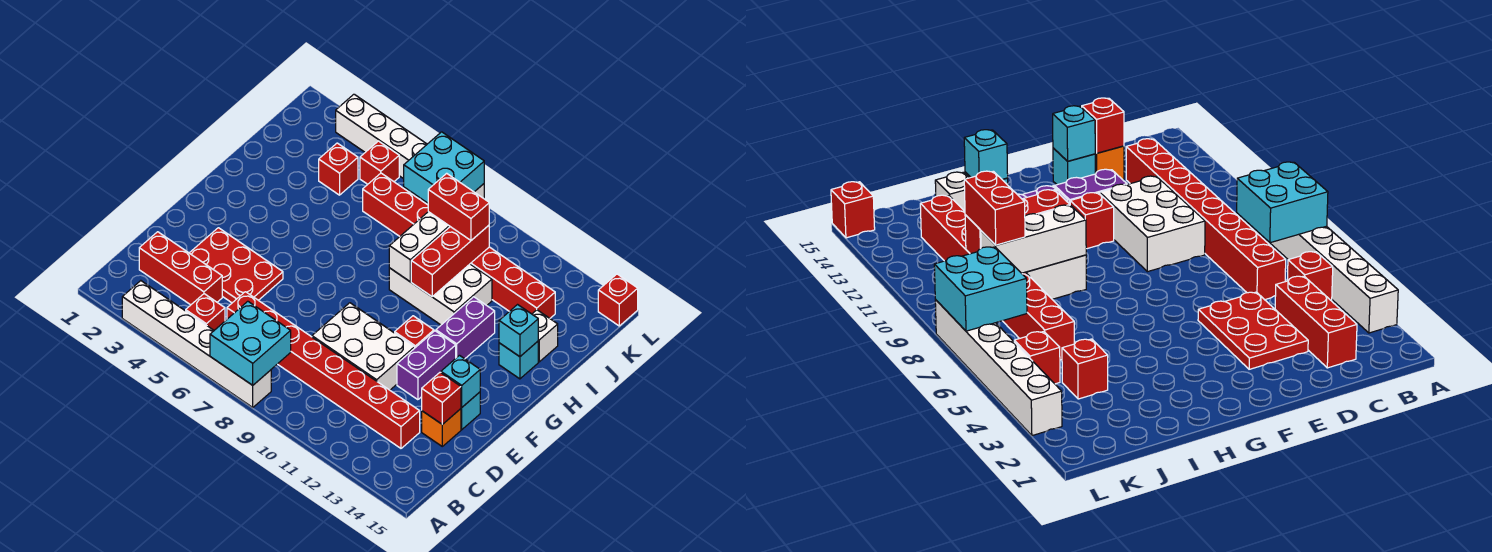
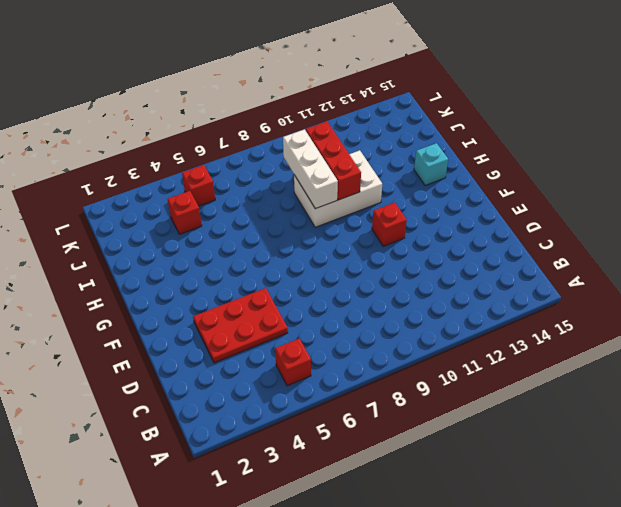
none -> white brick A3:A8 level 1
none -> red brick C2:C4 level 1
none -> red brick C6:C13 level 1

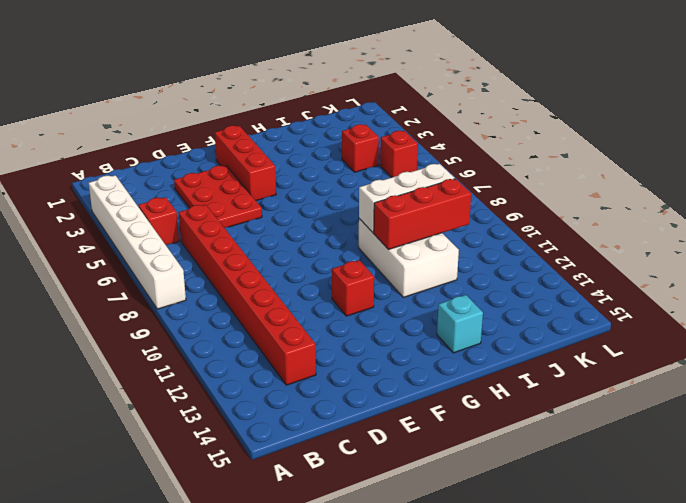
red brick F2:F4 level 1 -> red brick C2:C4 level 1
none -> white brick D9:E11 level 1
none -> orange brick D14 level 1
none -> purple brick E12:F12 level 1

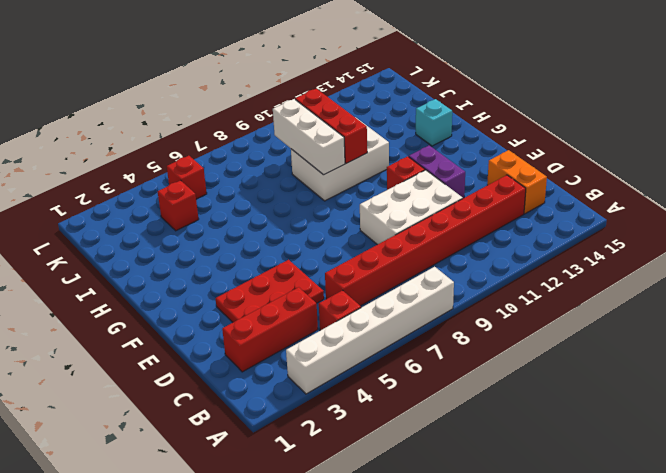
orange brick C14:D14 level 1 -> orange brick D14 level 1
none -> cyan brick E14 level 1
none -> purple brick G12:H12 level 1
none -> white brick I14 level 1

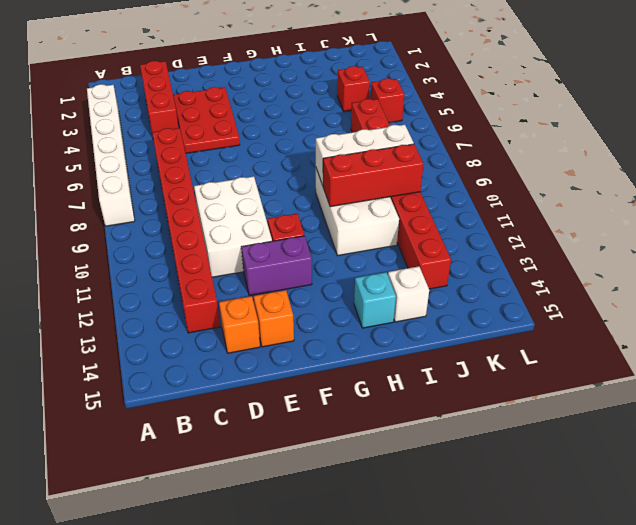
orange brick E14 level 1 -> cyan brick E14 level 1
none -> red brick B5 level 1
none -> purple brick G12:H12 level 1
none -> white brick L3:L8 level 1

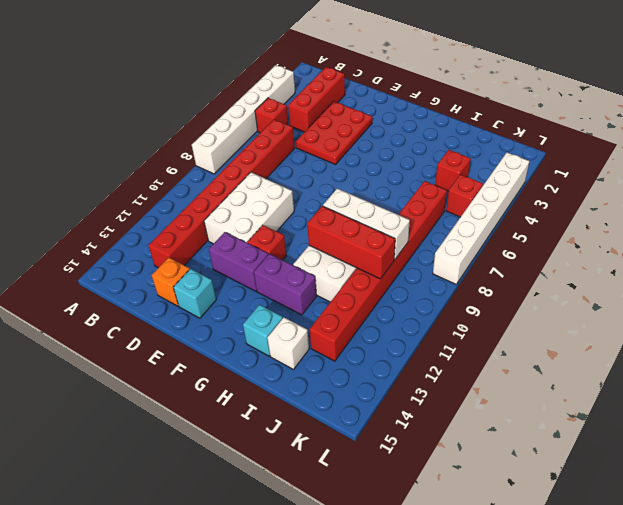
none -> red brick L15 level 1
none -> cyan brick A7:B8 level 2
none -> red brick D14 level 2

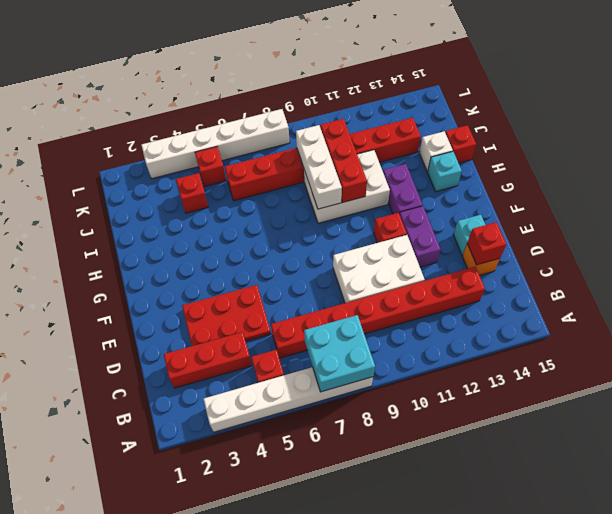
red brick I15 level 1 -> red brick L15 level 1
none -> cyan brick E14 level 2
none -> cyan brick H14 level 2
none -> cyan brick K7:L8 level 2

